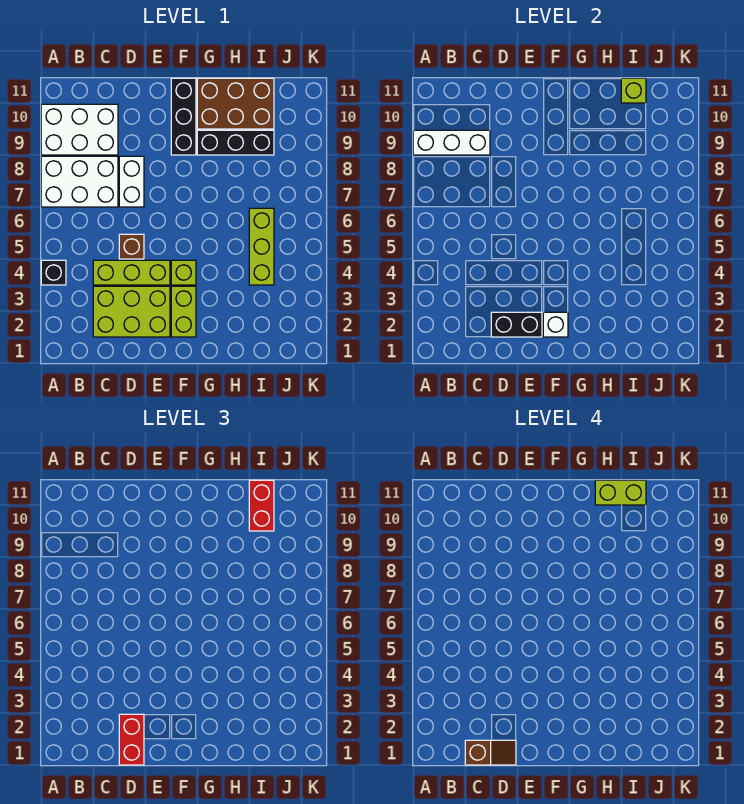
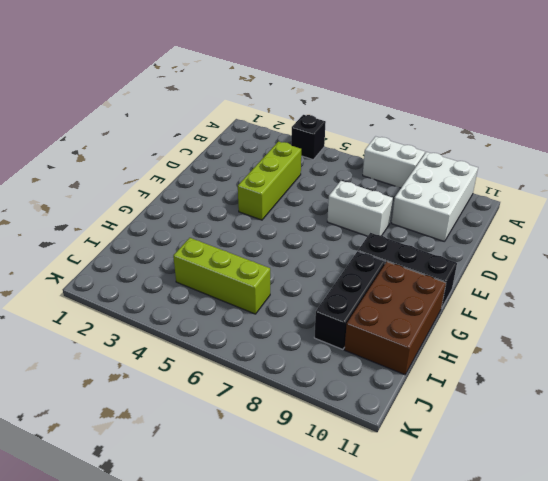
white brick A7:A8 level 1 -> white brick A7:C8 level 1
none -> lime brick C2:E3 level 1
none -> brown brick D5 level 1
none -> lime brick F2:F3 level 1

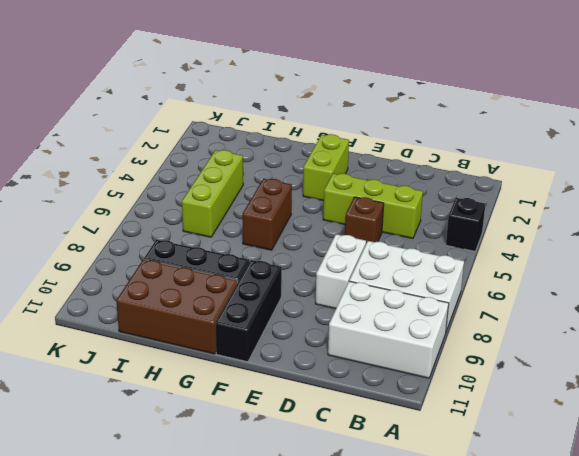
brown brick G5:G6 level 1 -> none
none -> lime brick C2:E3 level 1
none -> lime brick F4 level 1
none -> white brick A9:C9 level 2

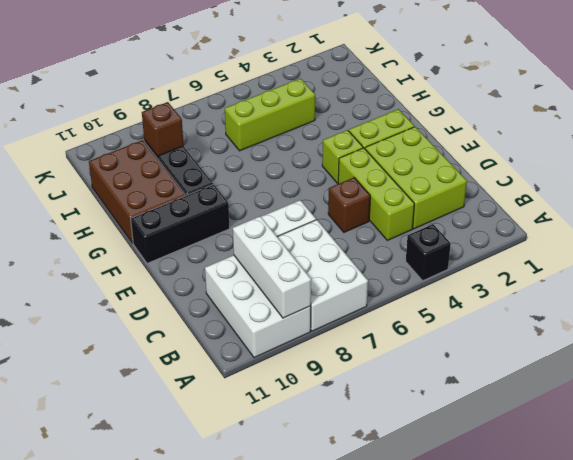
brown brick I9 level 2 -> none
none -> black brick D2:E2 level 2
none -> white brick F2 level 2
none -> lime brick I11 level 2

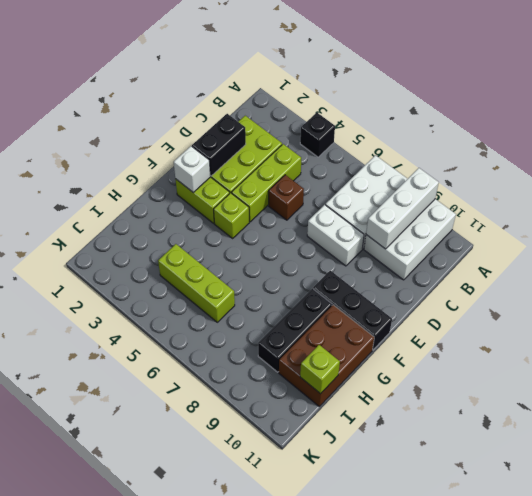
none -> red brick D1:D2 level 3
none -> red brick I10:I11 level 3
none -> brown slope C1:D1 level 4 top C

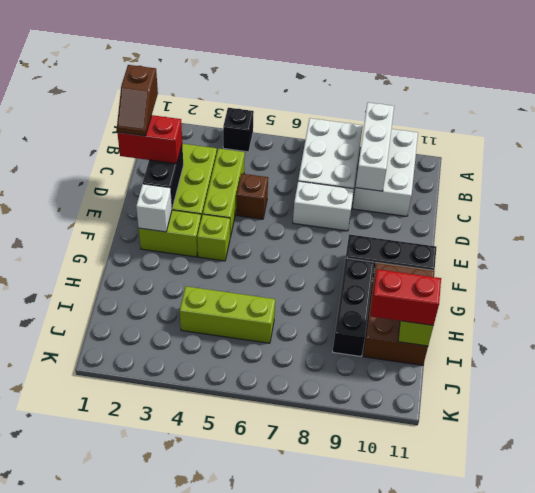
none -> lime brick H11:I11 level 4

